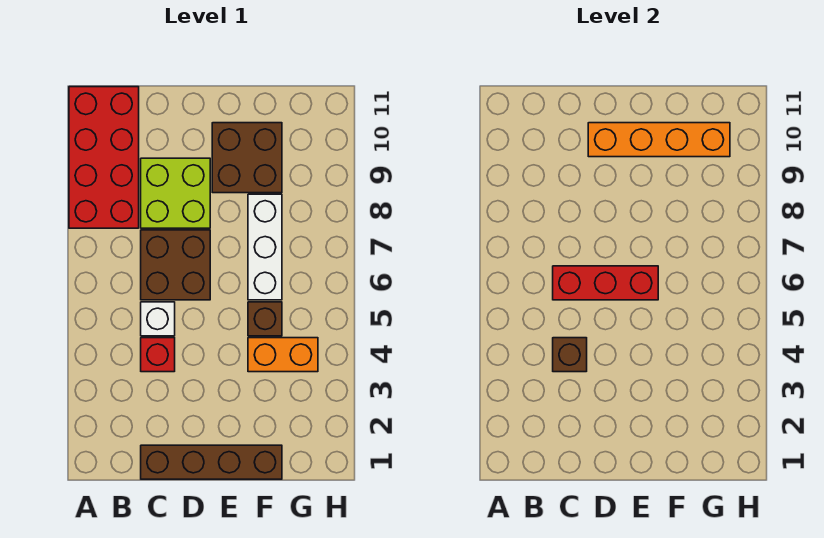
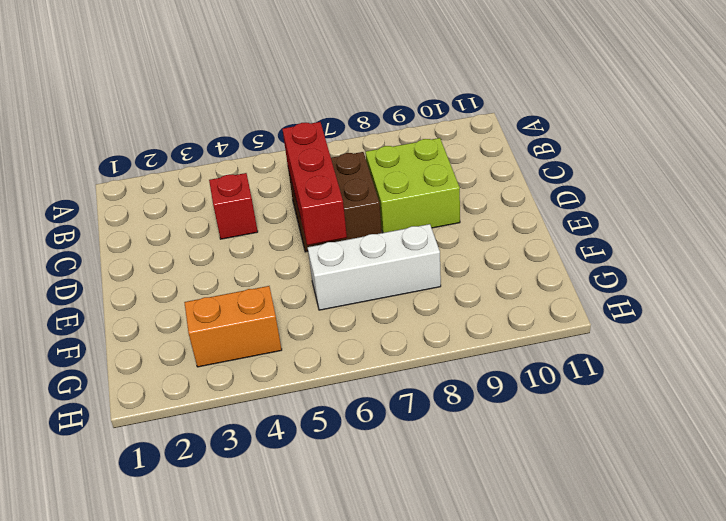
orange brick G3:G4 level 1 -> orange brick F4:G4 level 1
none -> red brick A8:B11 level 1
none -> brown brick C1:F1 level 1
none -> white brick C5 level 1

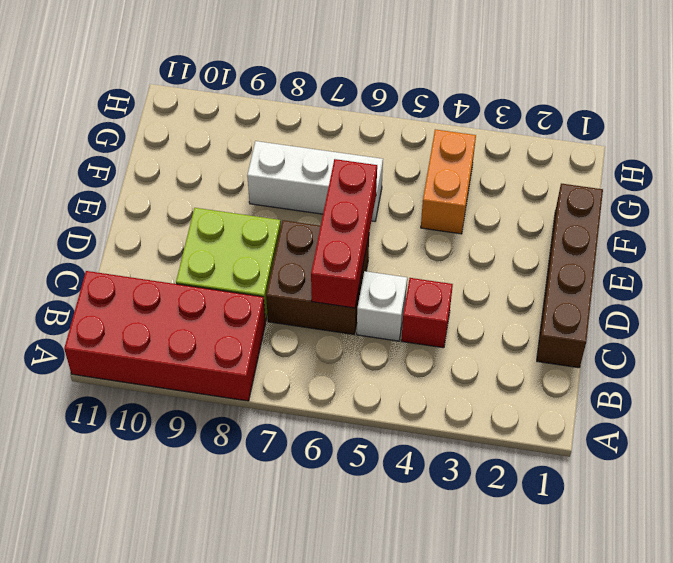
none -> brown brick E9:F10 level 1
none -> brown brick F5 level 1
none -> brown brick C4 level 2

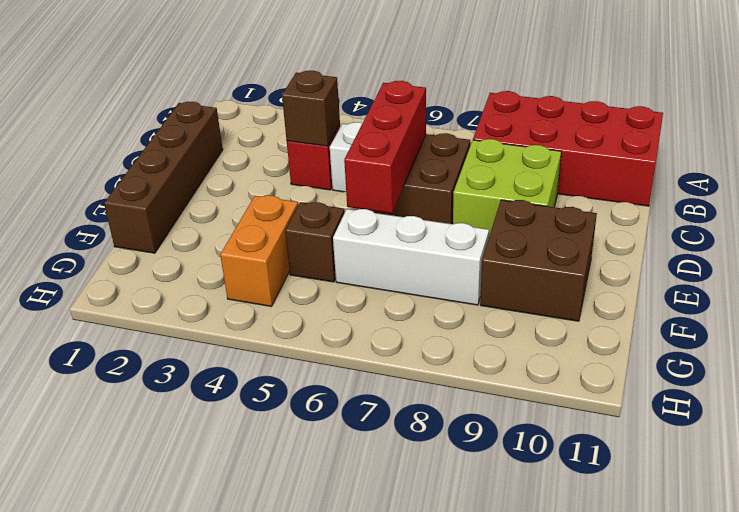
none -> orange brick D10:G10 level 2

